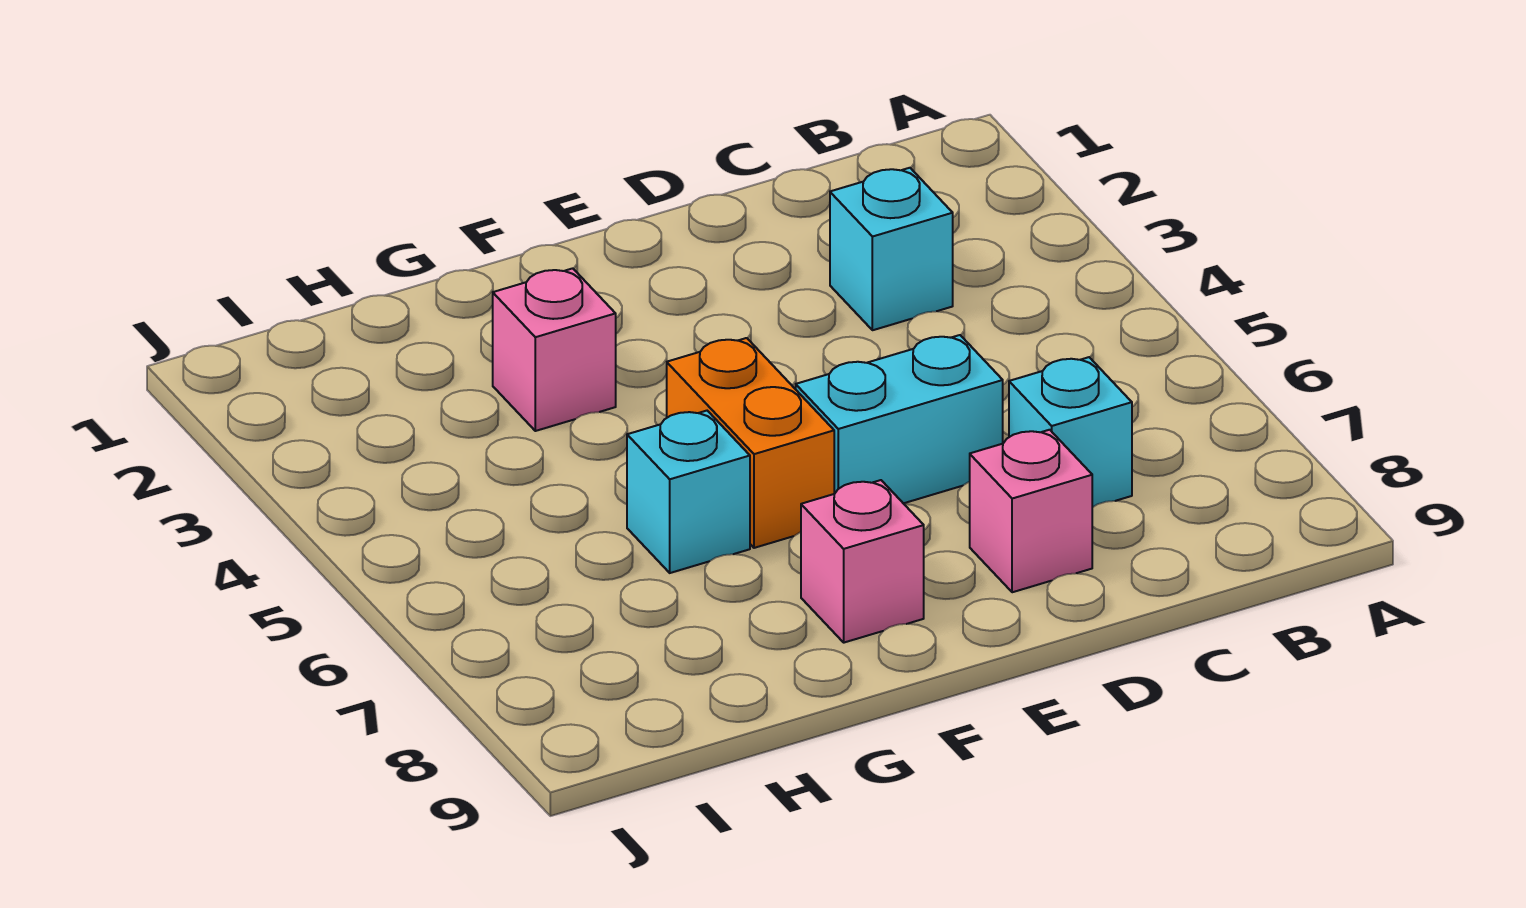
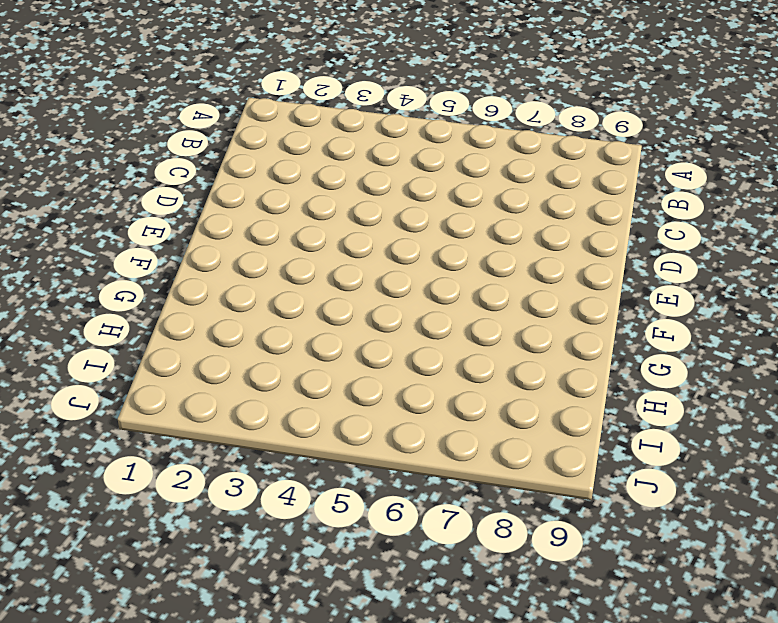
none -> cyan brick C3 level 1
none -> cyan brick C7 level 1

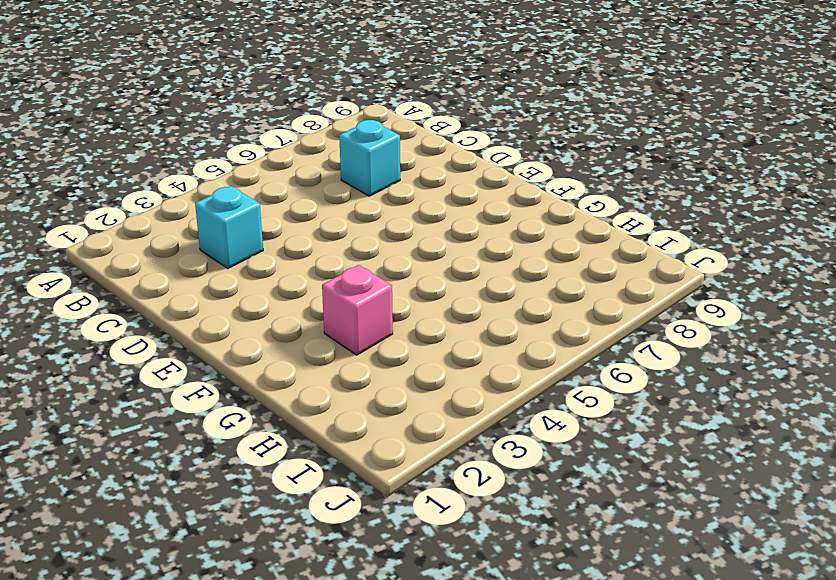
none -> cyan brick D6:E6 level 1
none -> pink brick D8 level 1

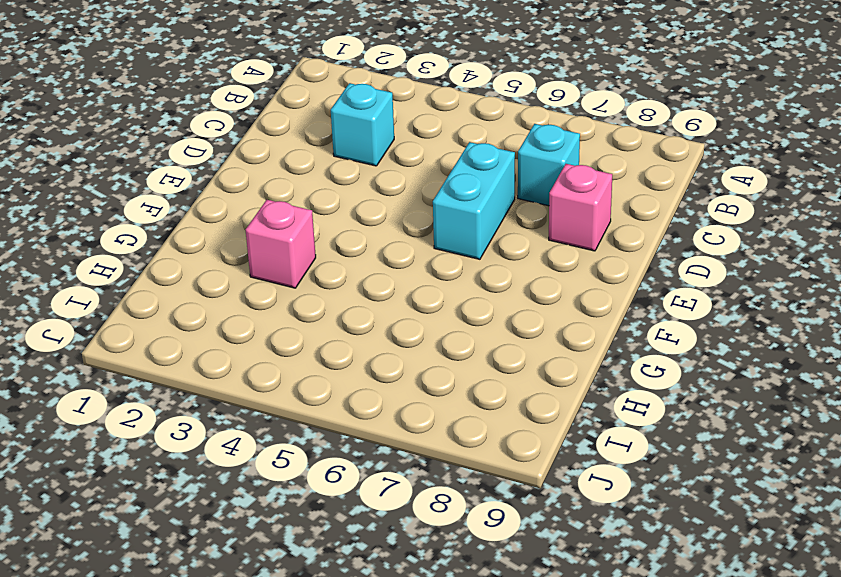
none -> orange brick F5:F6 level 1
none -> pink brick F8 level 1

